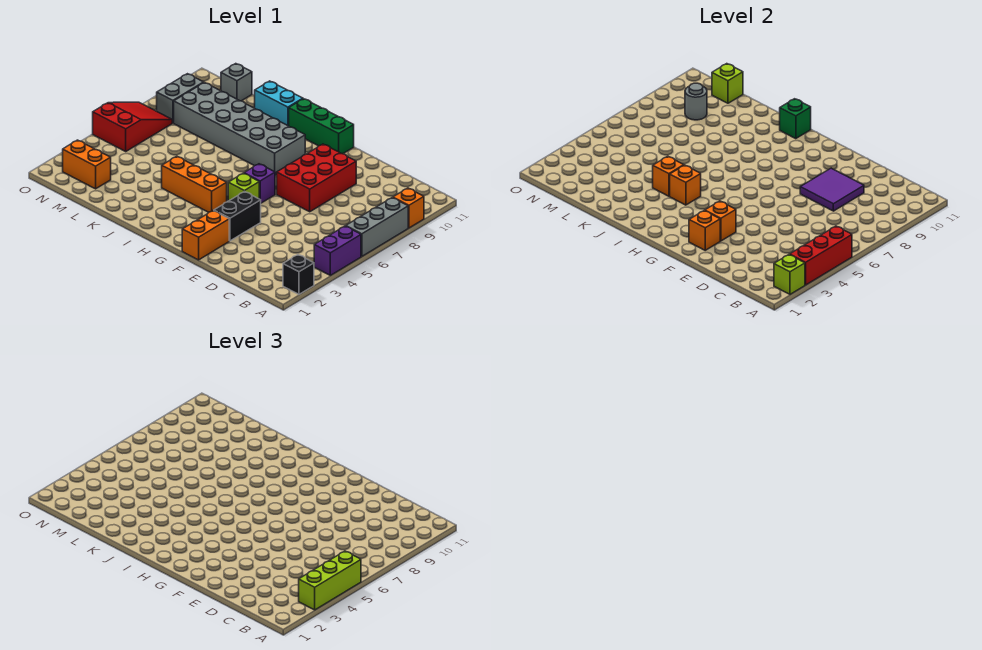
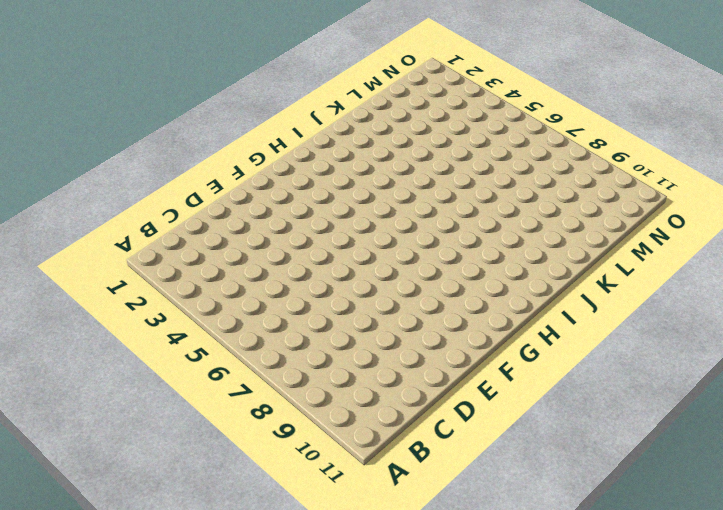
none -> black brick A2 level 1
none -> purple brick A4:A5 level 1
none -> grey brick A6:A8 level 1

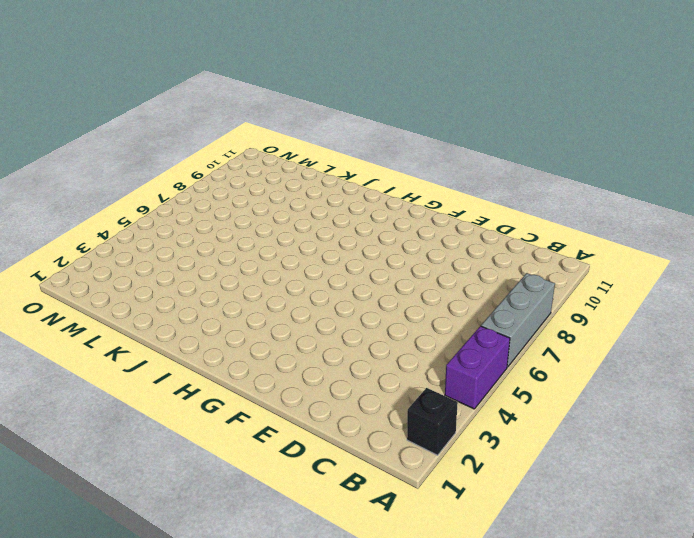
none -> orange brick A9 level 1
none -> red brick E7:F9 level 1
none -> orange brick F1:F2 level 1

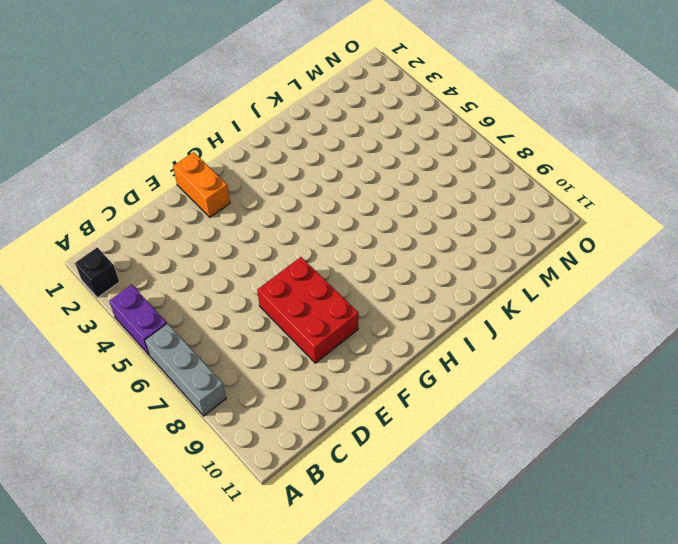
none -> orange brick A9 level 1
none -> black brick F3:F4 level 1
none -> lime brick G5 level 1

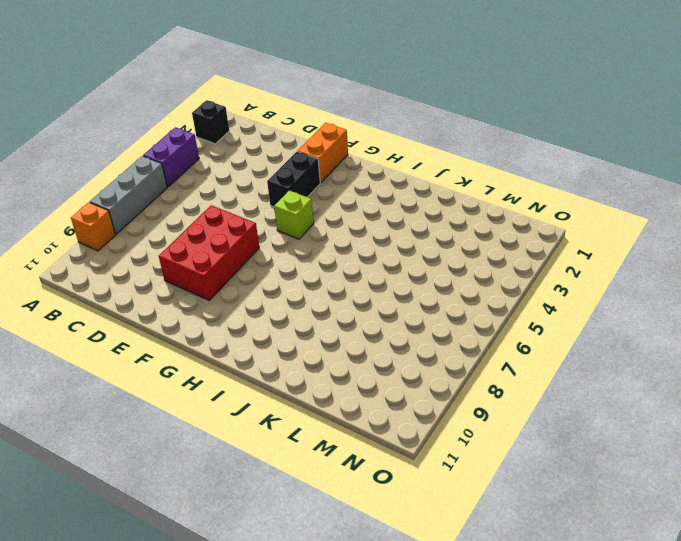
none -> purple brick G6 level 1
none -> green brick G11:I11 level 1
none -> orange brick H4:J4 level 1

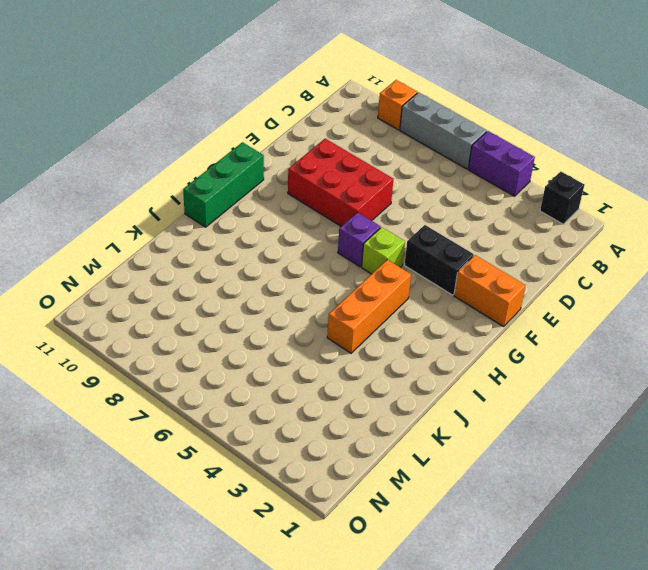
none -> grey brick H8:M9 level 1
none -> cyan brick J11:K11 level 1
none -> orange brick M2:N2 level 1

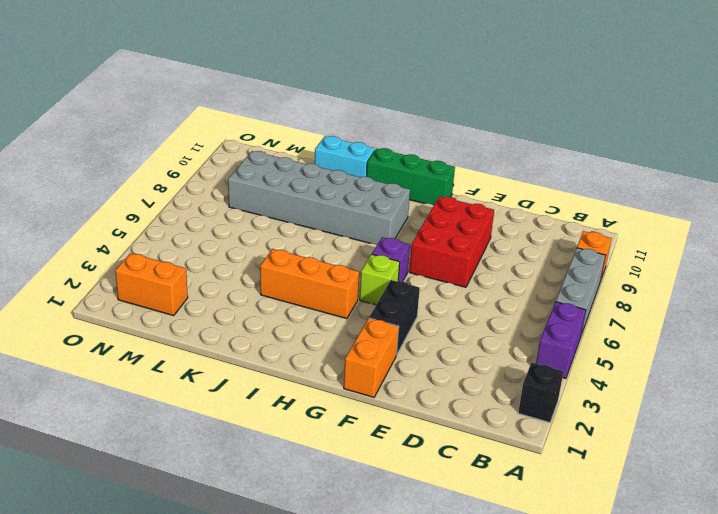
none -> grey brick M11 level 1
none -> red slope N5:O7 level 1 top 5
none -> grey brick N8:N9 level 1

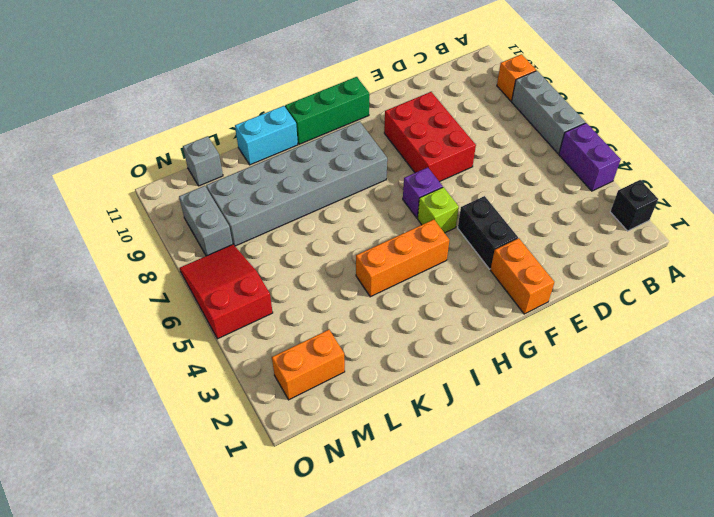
none -> lime brick A2 level 2
none -> red brick A3:A5 level 2
none -> purple tile D8:E9 level 2

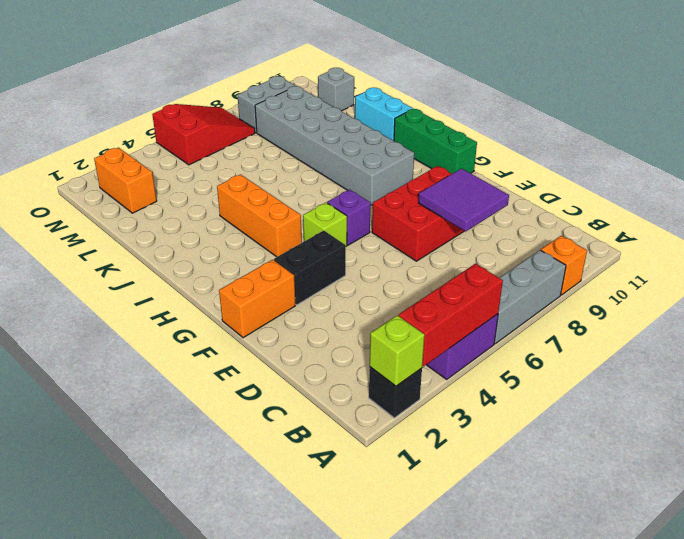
none -> orange brick F2 level 2
none -> orange brick F3 level 2
none -> orange brick I4 level 2

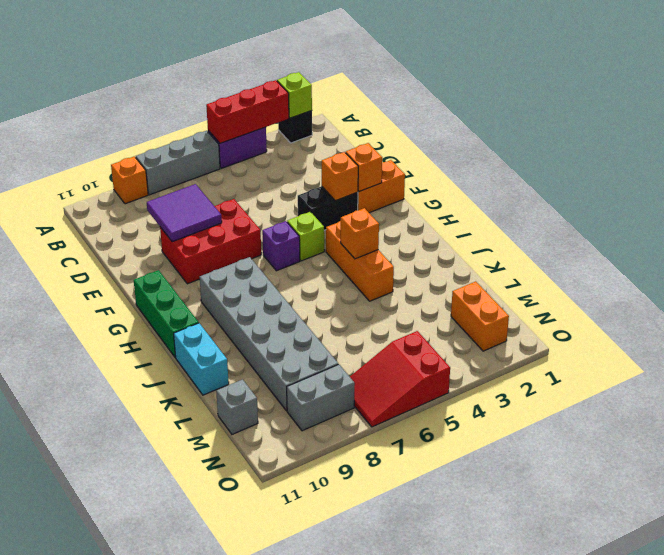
none -> green brick I11 level 2
none -> orange brick J4 level 2
none -> grey round brick M9 level 2

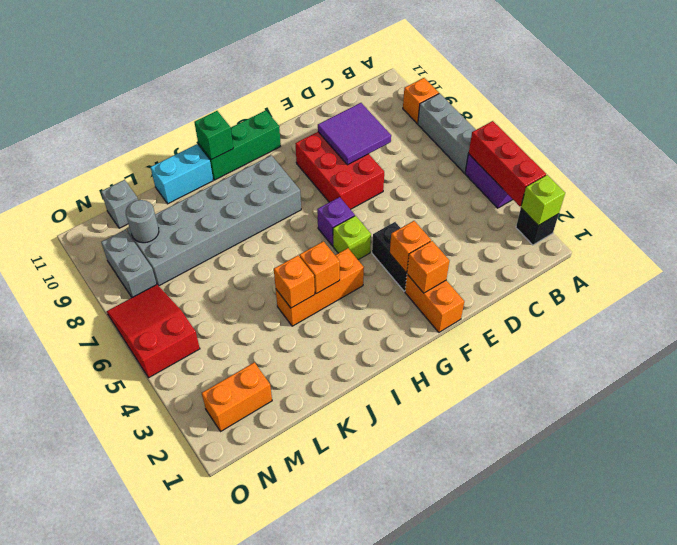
none -> lime brick M11 level 2
none -> lime brick A3:A5 level 3

